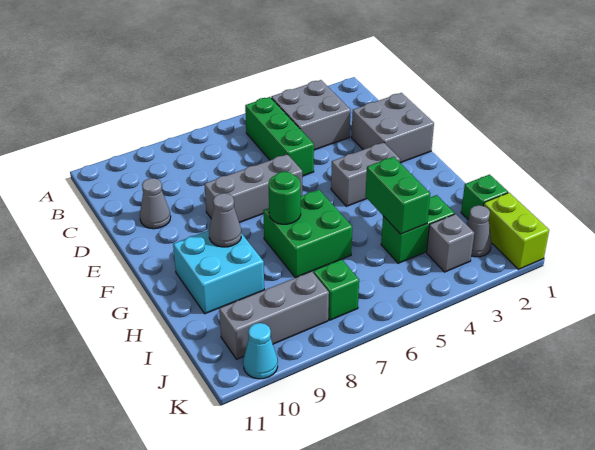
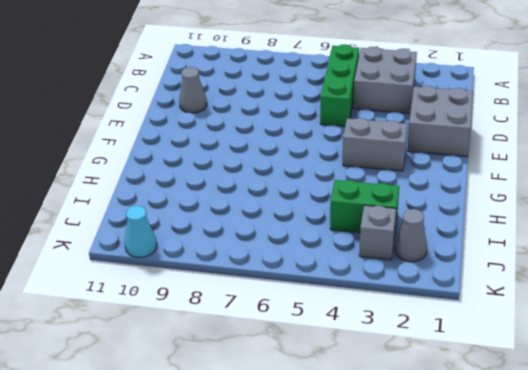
none -> grey brick E6:E8 level 1
none -> green brick G6:H7 level 1
none -> cyan brick G9:H10 level 1

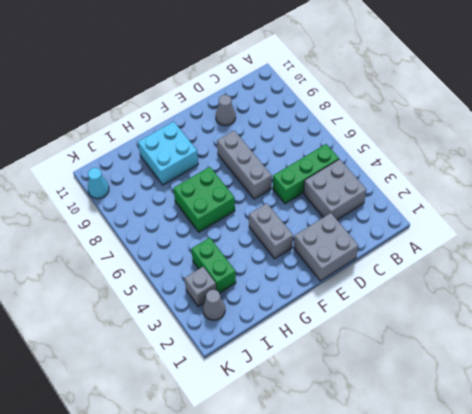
none -> green brick I1 level 1
none -> lime brick J1:K1 level 1
none -> green brick J7 level 1

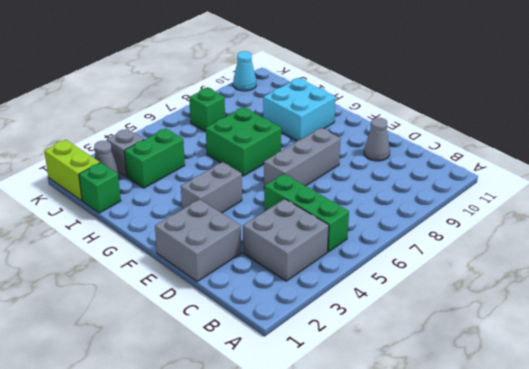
none -> grey brick J8:J10 level 1
none -> green round brick G7 level 2
none -> grey cone G9 level 2

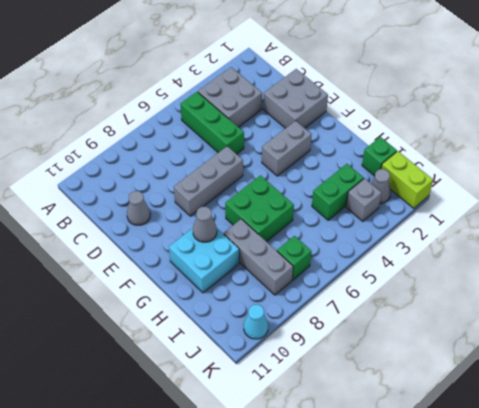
grey brick H8:J8 level 1 -> grey brick J8:J10 level 1
none -> green round brick G7 level 2
none -> green brick H4:I4 level 2

